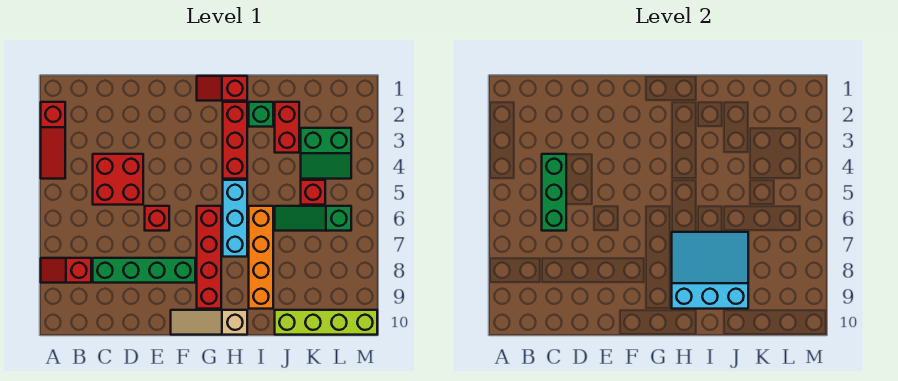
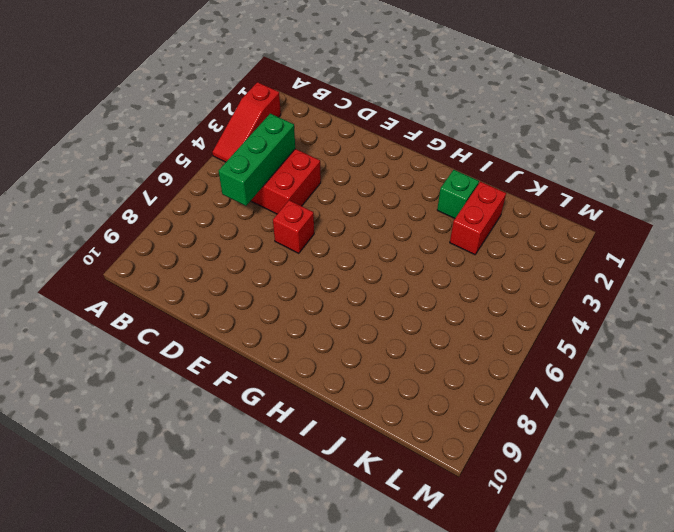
none -> red slope A8:B8 level 1 top B
none -> green brick C8:F8 level 1
none -> tan slope F10:H10 level 1 top H

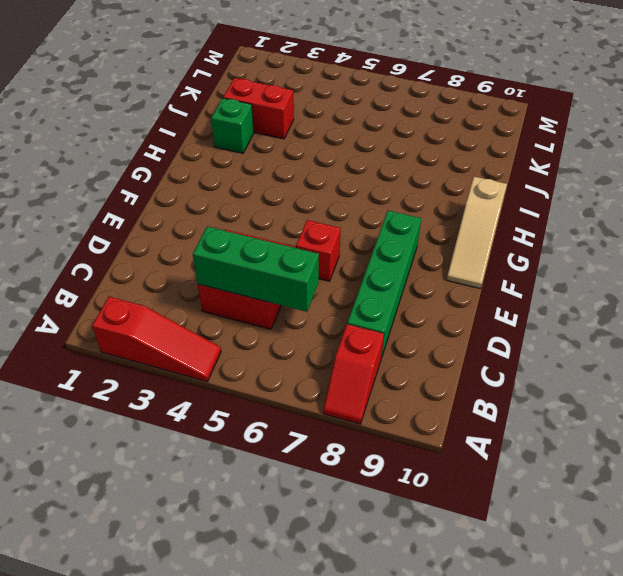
none -> red slope G1:H1 level 1 top H
none -> red brick G6:G9 level 1
none -> red brick H2:H4 level 1

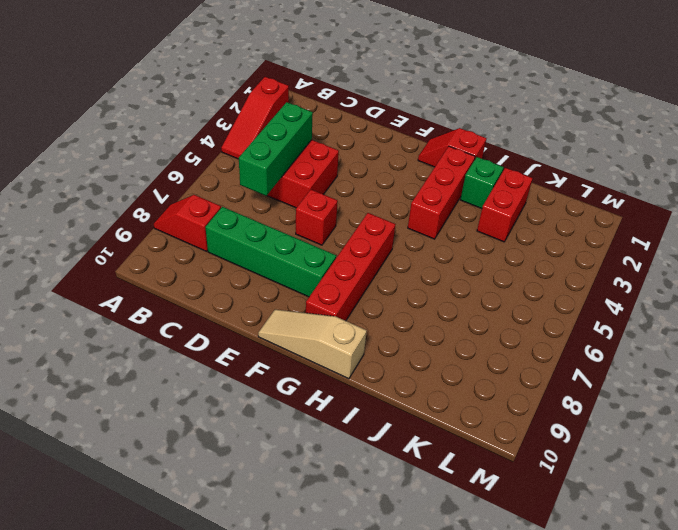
none -> cyan brick H5:H7 level 1
none -> orange brick I6:I9 level 1
none -> green slope J6:L6 level 1 top L

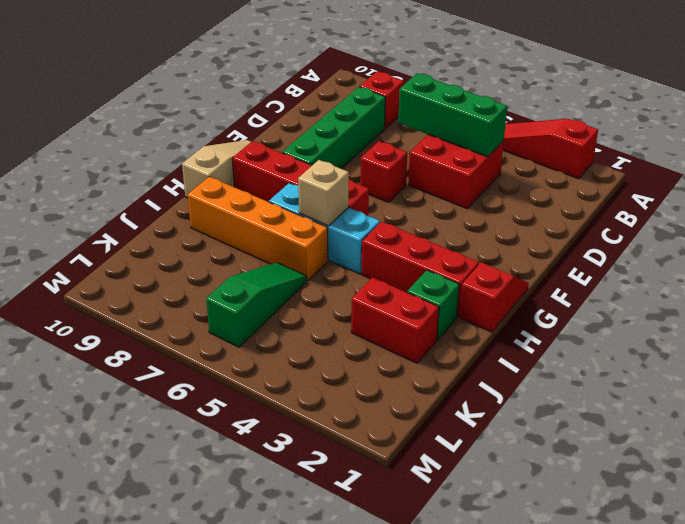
tan brick H6 level 2 -> none
none -> lime brick J10:M10 level 1
none -> green slope K3:L4 level 1 top 3
none -> red brick K5 level 1

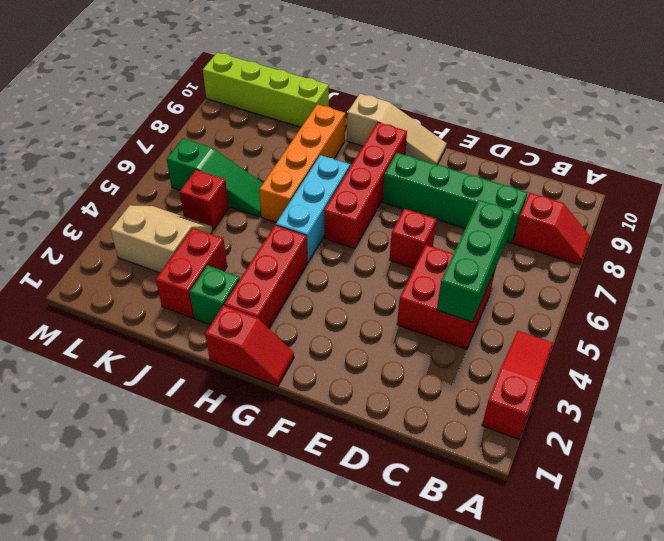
tan slope K3:L4 level 1 top 3 -> green slope K3:L4 level 1 top 3
none -> cyan slope H7:J9 level 2 top 9

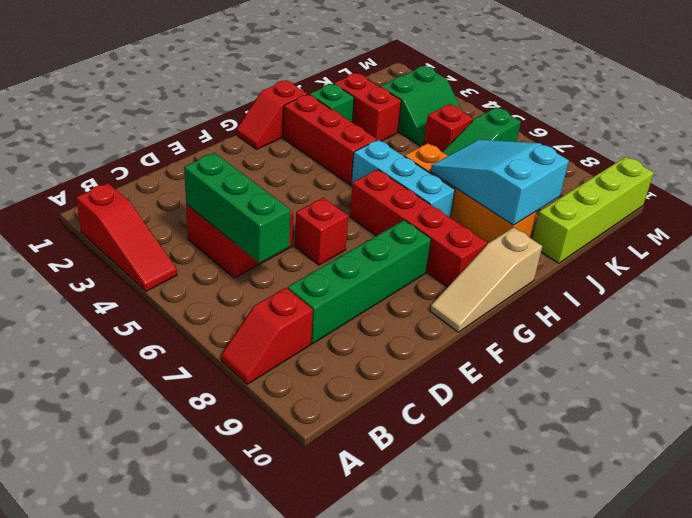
cyan slope I7:J9 level 2 top 9 -> cyan slope H7:J9 level 2 top 9

